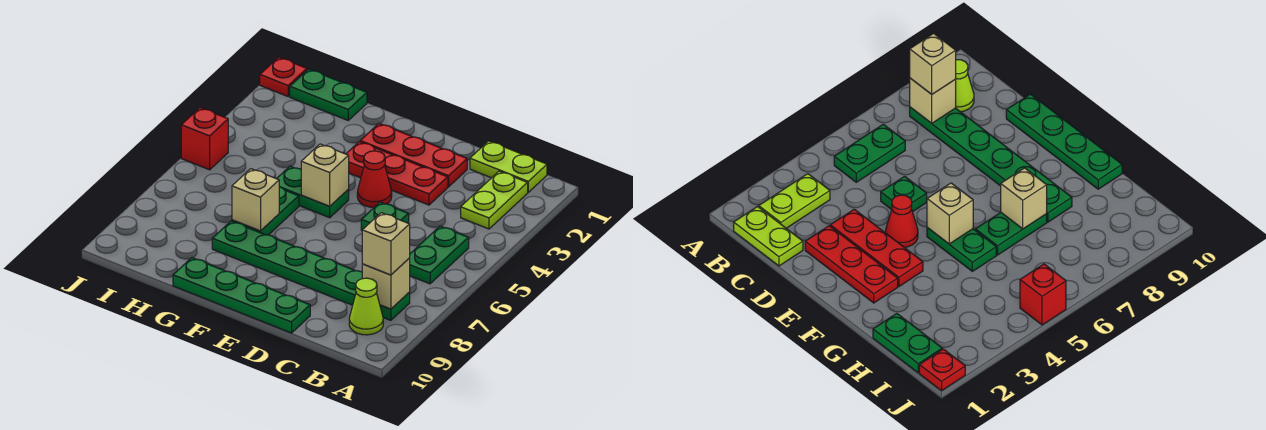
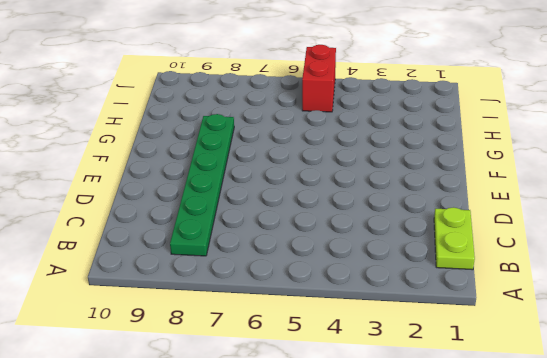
red brick I5:J5 level 1 -> red brick J5 level 1
none -> lime plate B2:B3 level 1
none -> green plate B5:B6 level 1
none -> lime cone B9 level 1

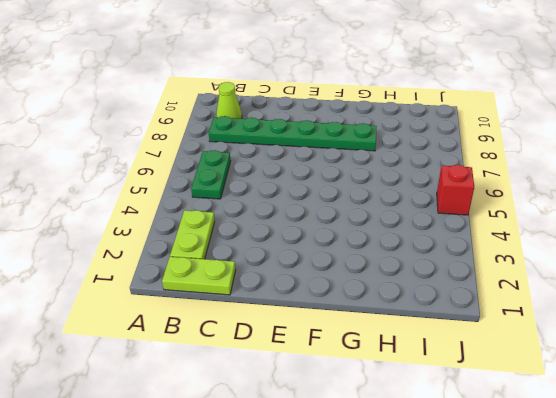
none -> red plate D2:F2 level 1
none -> red plate D3:F3 level 1
none -> green plate D5 level 1

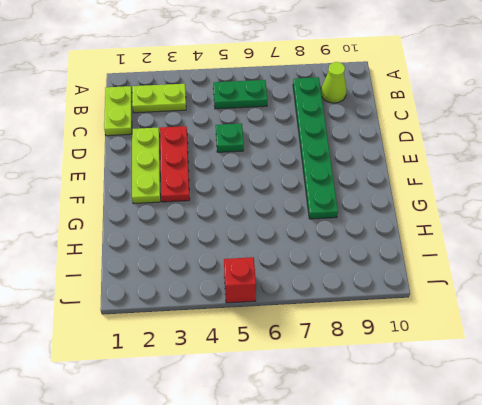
lime plate D2:F2 level 1 -> red plate D2:F2 level 1
none -> green plate D10:G10 level 1
none -> red cone E4 level 1
none -> green plate F5:G5 level 1

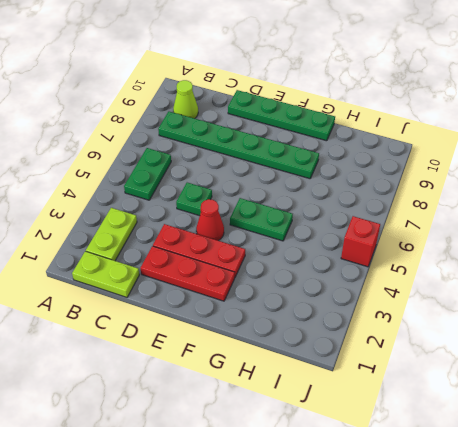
none -> green plate G6:G7 level 1
none -> green plate H1:I1 level 1
none -> red plate J1 level 1

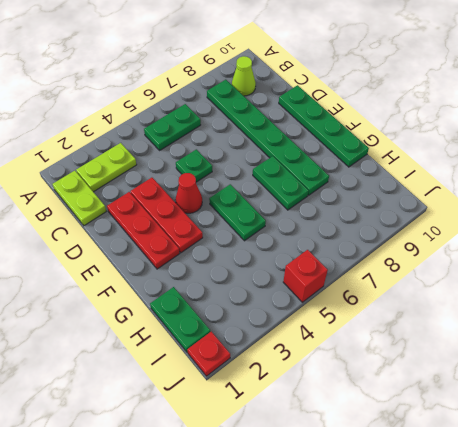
green plate F7:G7 level 1 -> green plate G6:G7 level 1
none -> tan brick B8 level 2
none -> tan brick F5 level 2
none -> tan brick G7 level 2

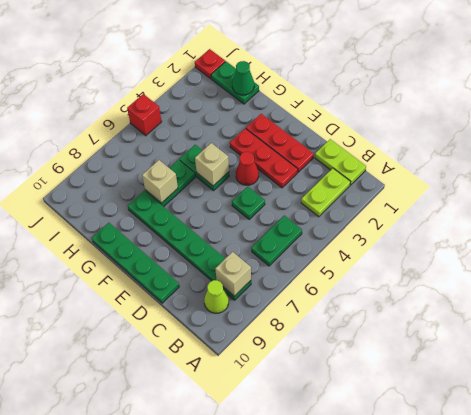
green cone H1 level 2 -> none
none -> tan brick B8 level 3

